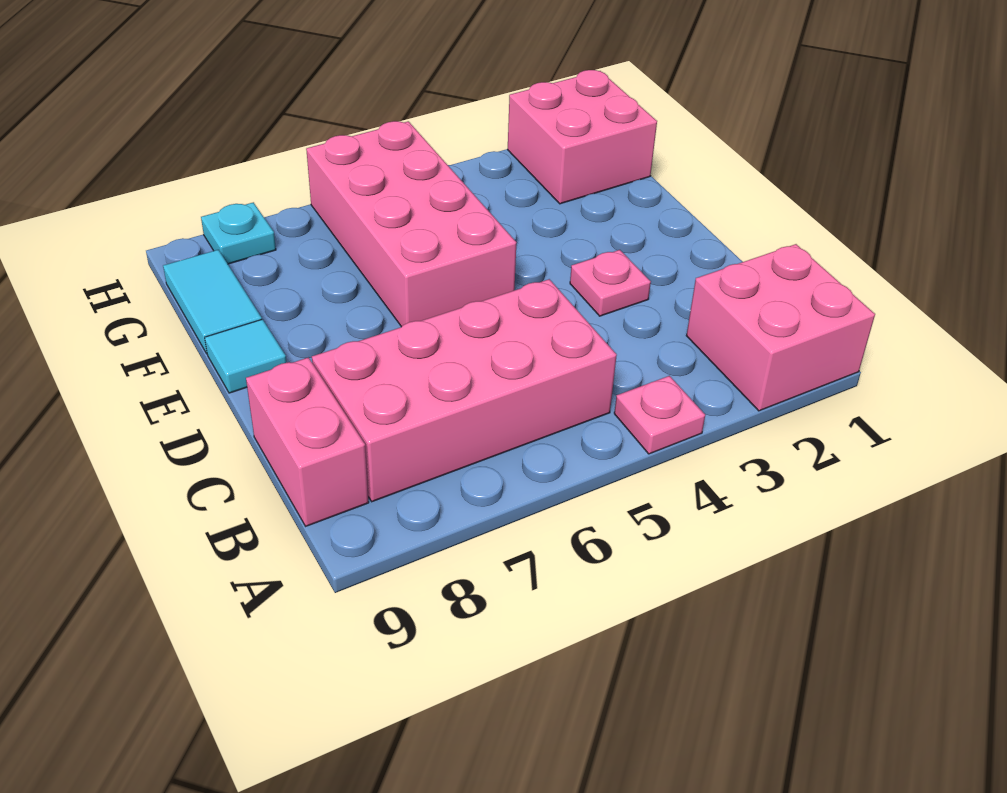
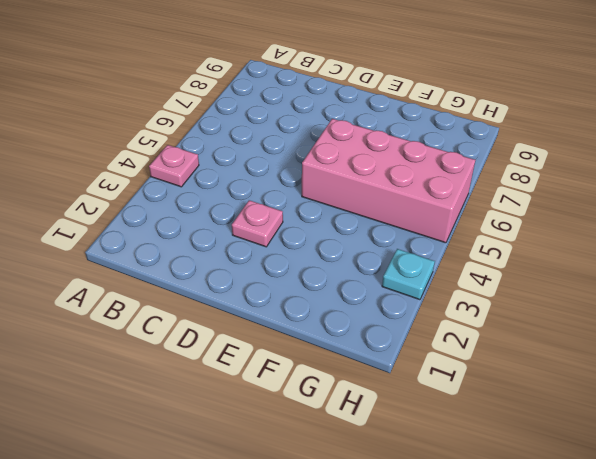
cyan plate H3 level 1 -> cyan plate H8 level 1
none -> pink brick A1:B2 level 1
none -> pink brick B5:C8 level 1

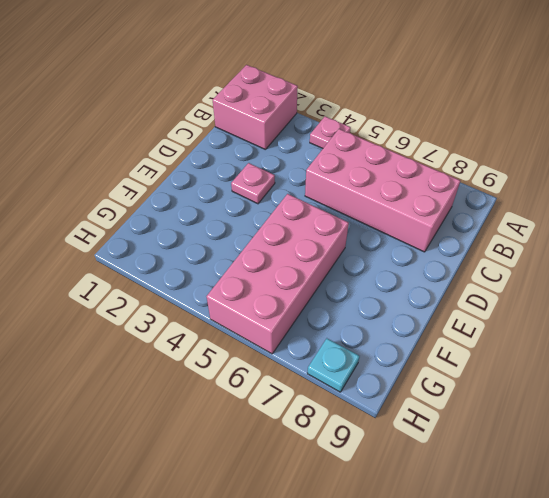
none -> pink brick B9:C9 level 1
none -> cyan tile E9 level 1

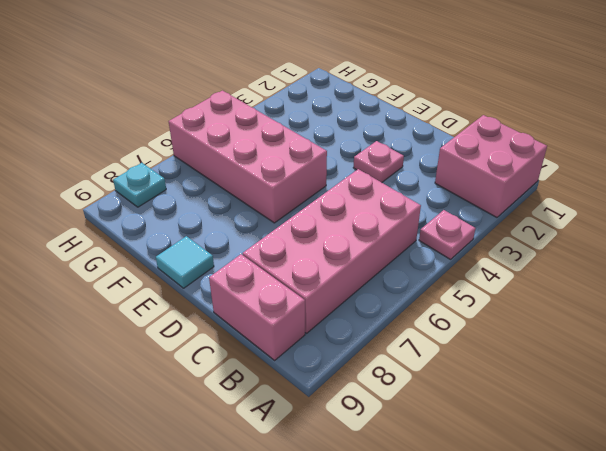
none -> cyan tile F9:G9 level 1
none -> pink brick G1:H2 level 1

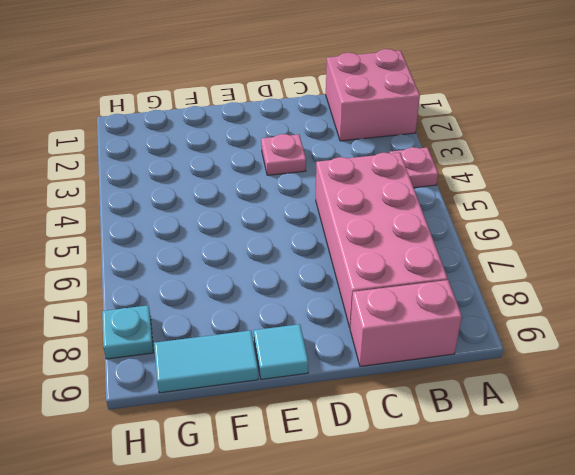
none -> pink brick E5:H6 level 1
none -> pink brick G1:H2 level 1

